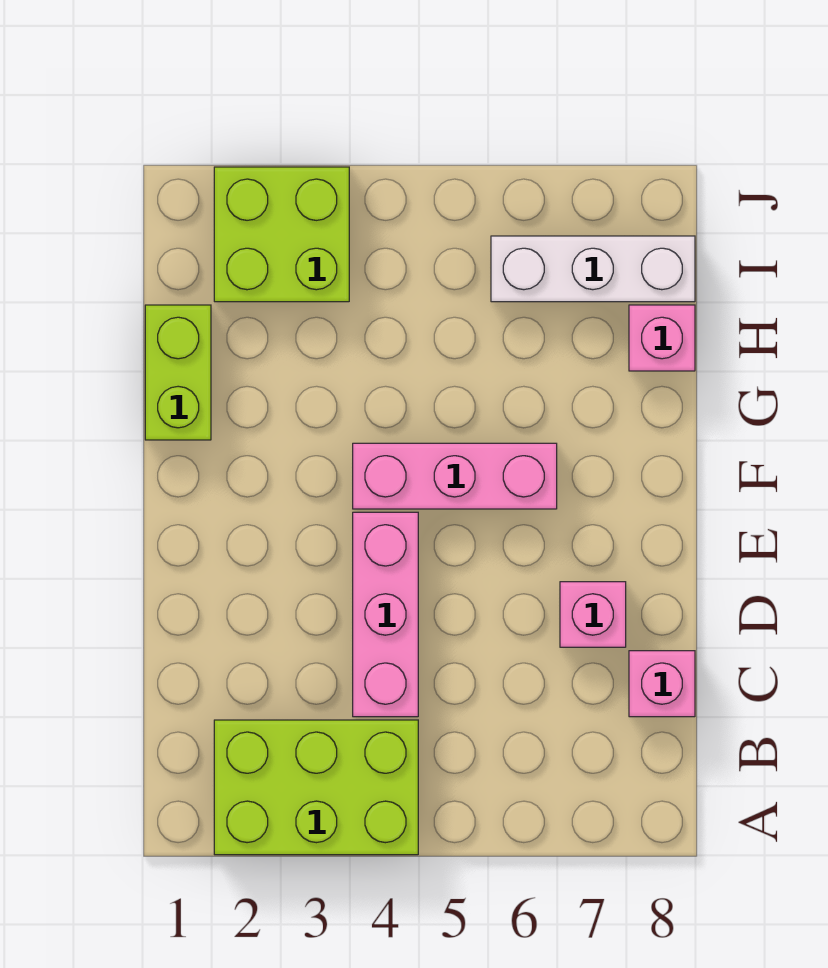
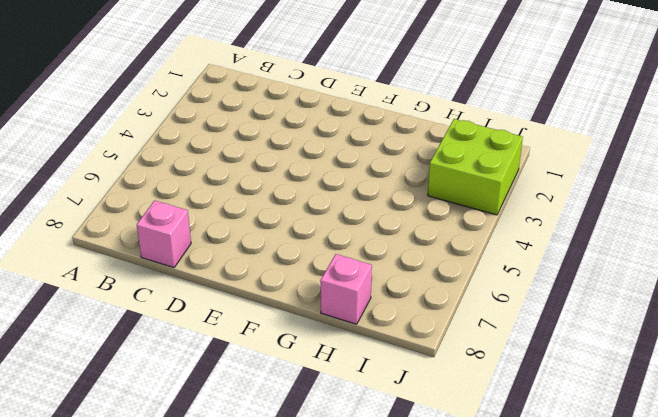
none -> lime brick A2:B4 level 1
none -> pink brick C4:E4 level 1

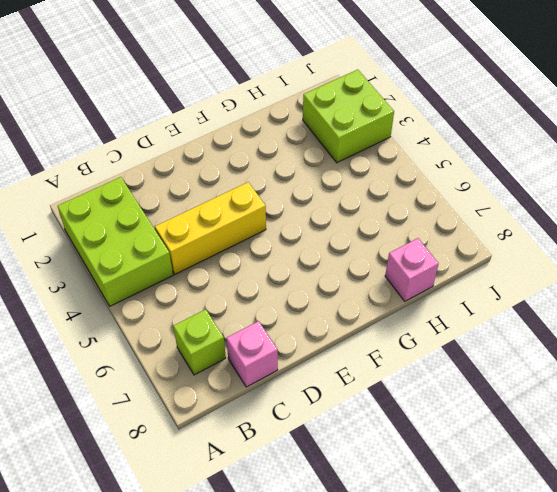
lime brick B7 level 1 -> none
yellow brick C4:E4 level 1 -> pink brick C4:E4 level 1
none -> pink brick D7 level 1
none -> pink brick F4:F6 level 1

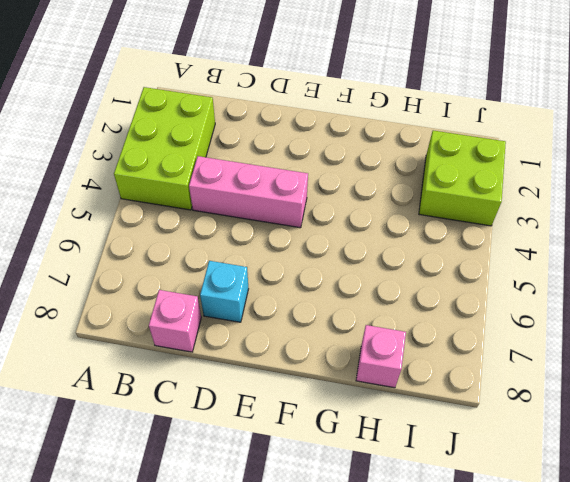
cyan brick D7 level 1 -> pink brick D7 level 1
none -> pink brick F4:F6 level 1
none -> lime brick G1:H1 level 1

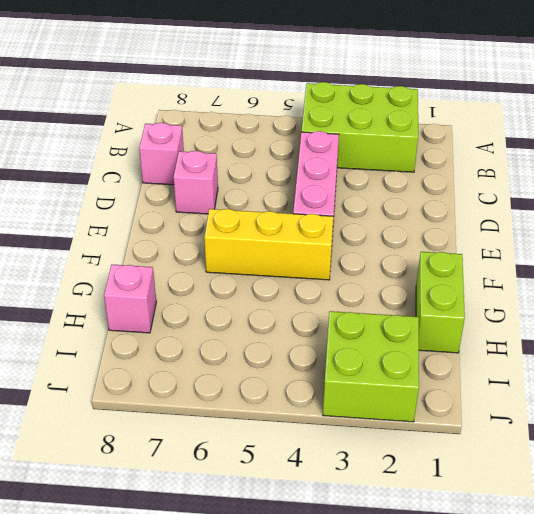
yellow brick F4:F6 level 1 -> pink brick F4:F6 level 1
none -> white brick I6:I8 level 1

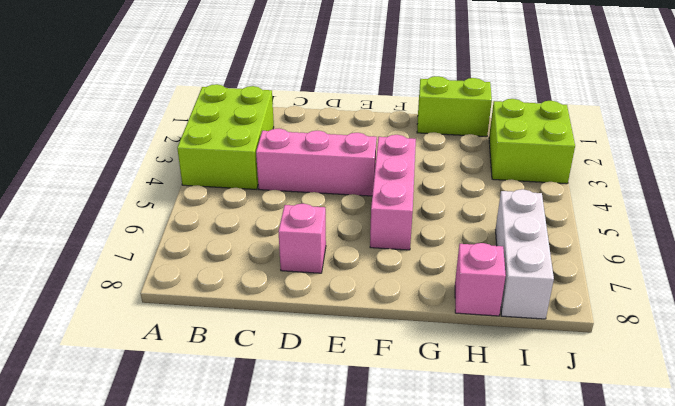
none -> pink brick C8 level 1

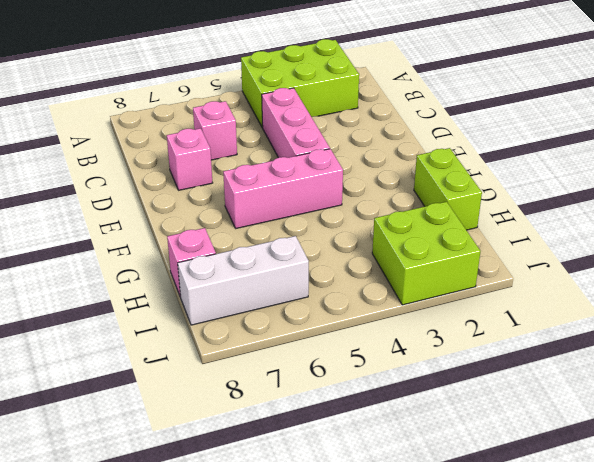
pink brick C6 level 1 -> pink brick C8 level 1

